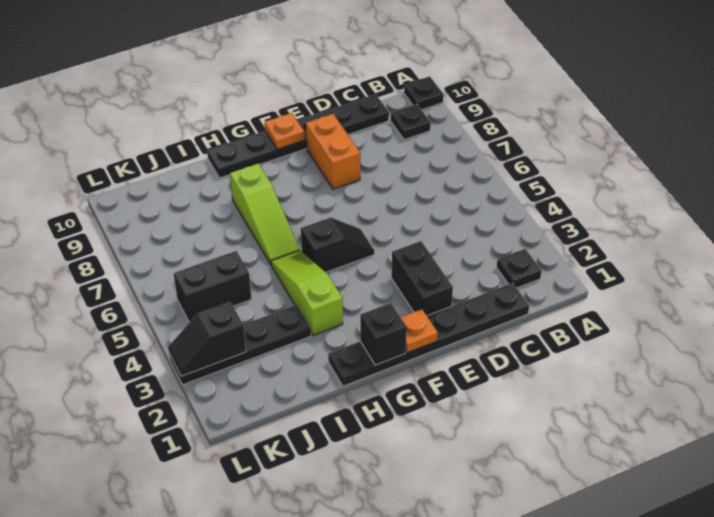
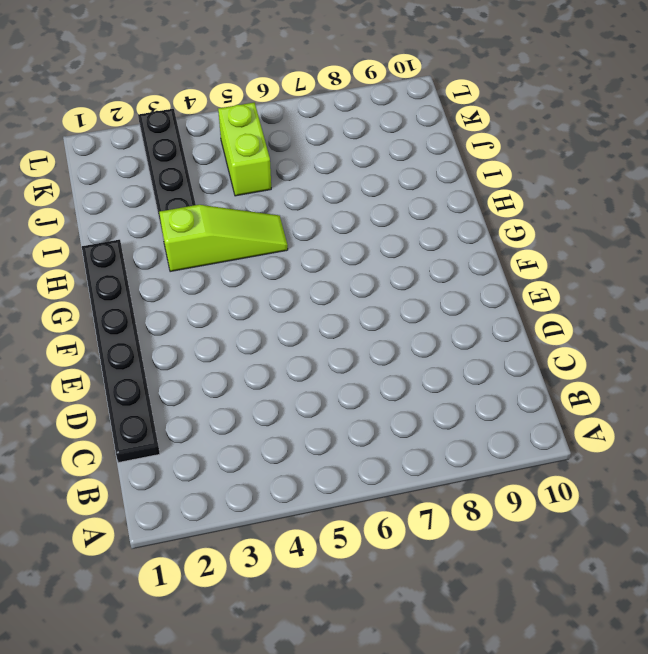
lime brick J5:K5 level 1 -> black brick J5:K5 level 1
none -> black plate A10 level 1
none -> black plate B2 level 1
none -> black plate B9 level 1

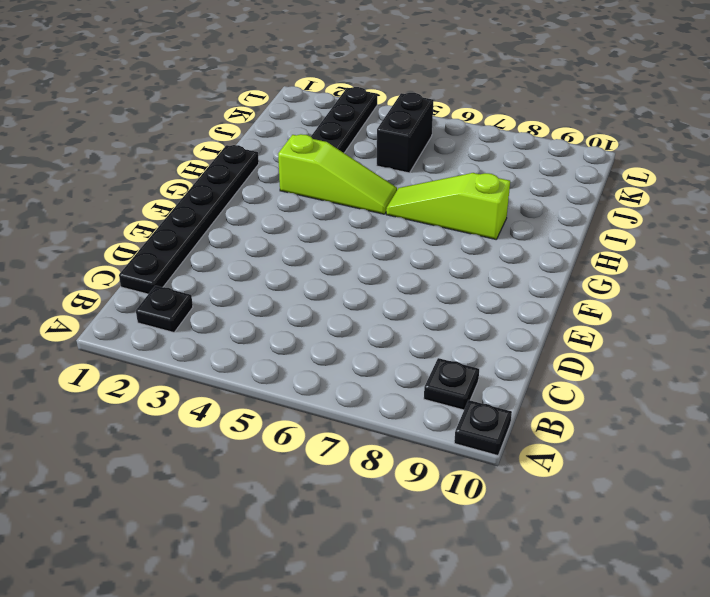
none -> black plate C10:H10 level 1
none -> black brick E2:E3 level 1
none -> orange brick E8:E9 level 1

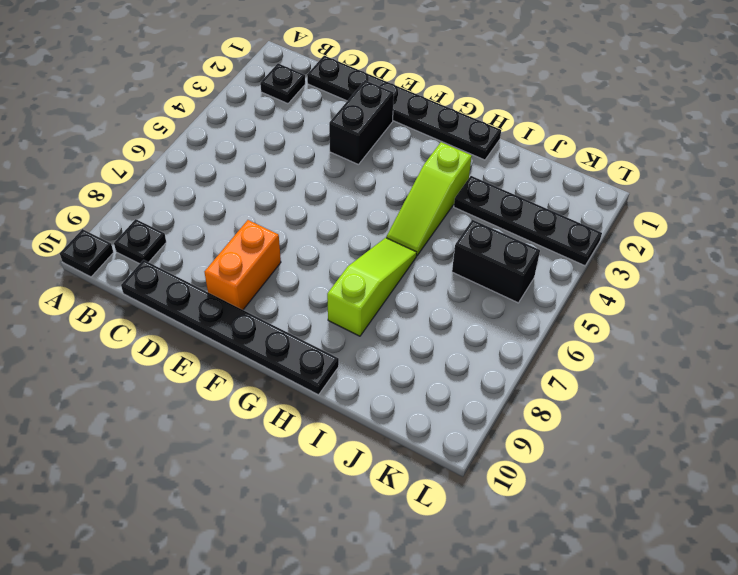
none -> black slope F5:G5 level 1 top G
none -> orange plate F1 level 2
none -> orange plate F10 level 2

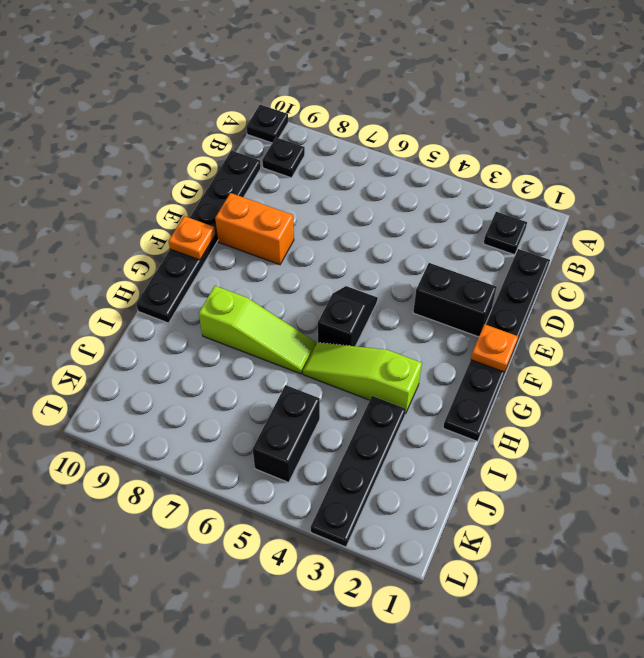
none -> black brick G1 level 2
none -> black slope K3:L3 level 2 top K

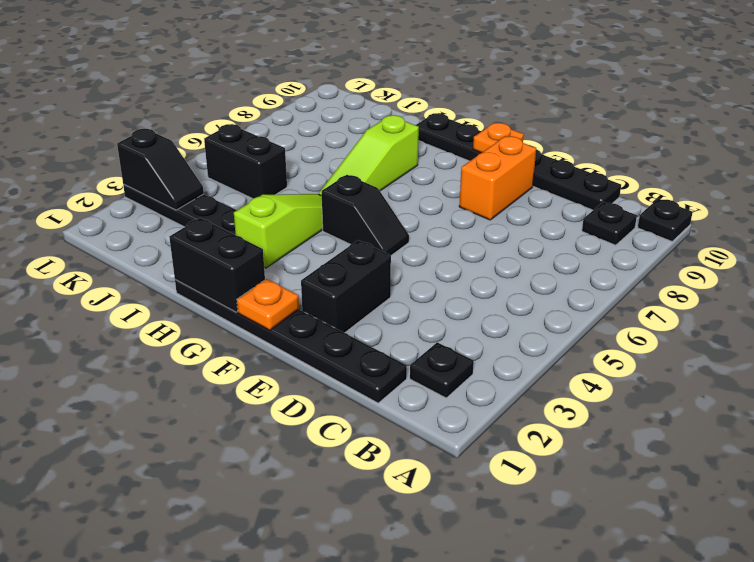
black brick G1:H1 level 2 -> black brick G1 level 2
black slope K3:L3 level 2 top L -> black slope K3:L3 level 2 top K

